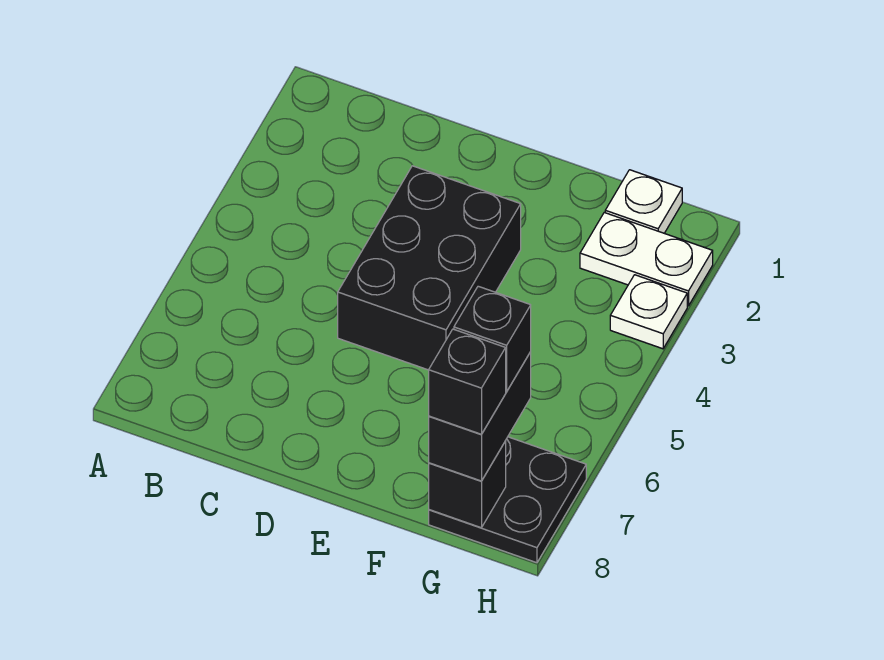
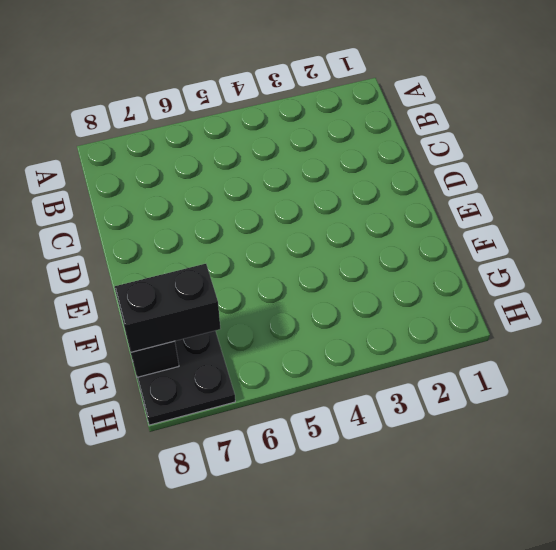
none -> black brick D3:E5 level 1
none -> white plate G1 level 1

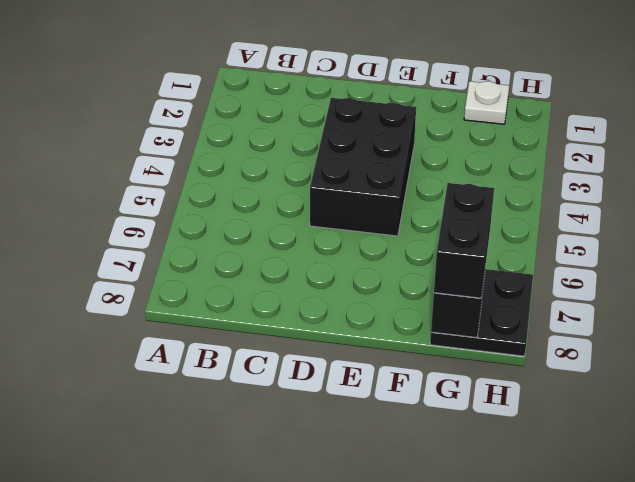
none -> white plate G2:H2 level 1
none -> white plate H3 level 1

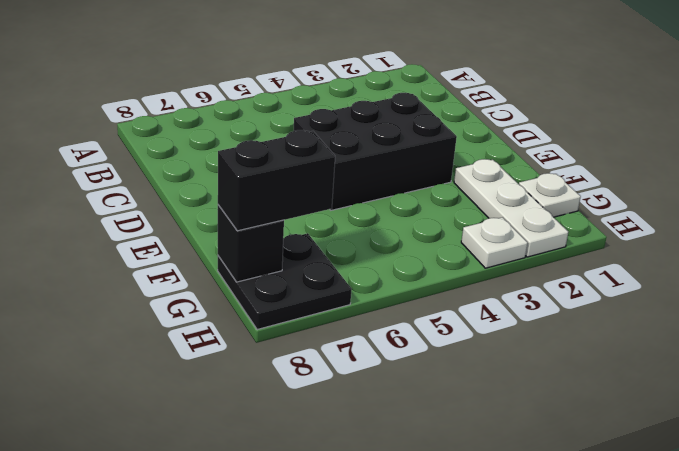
white plate F2:H2 level 1 -> white plate G2:H2 level 1
none -> black brick G7 level 4
none -> black brick G8 level 4

